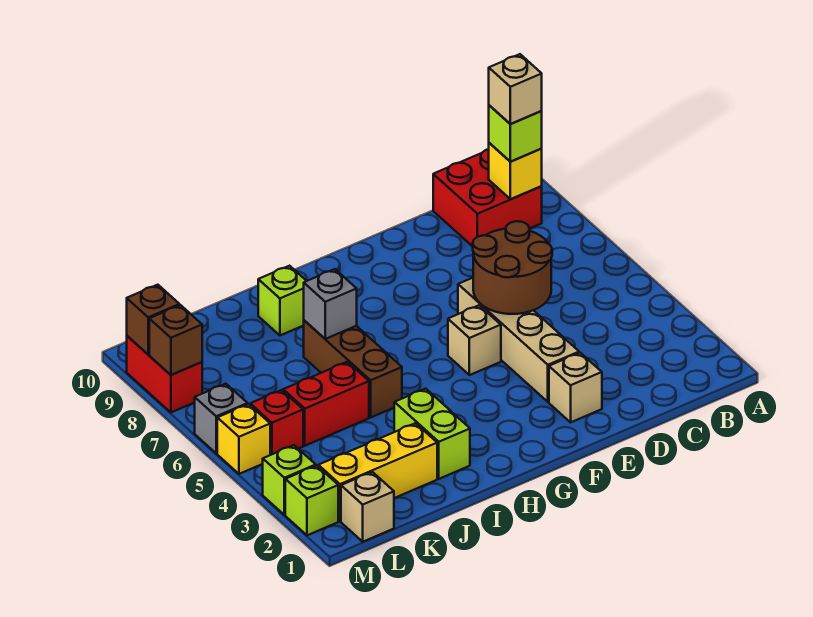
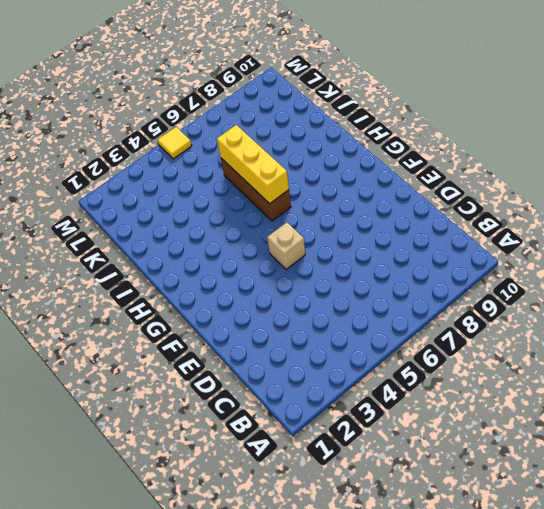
brown brick H6:J6 level 1 -> brown brick I5:I7 level 1
yellow brick H6:J6 level 2 -> yellow brick J2:L2 level 1
yellow tile M5 level 1 -> yellow brick M5 level 1
none -> red brick B9:C10 level 1
none -> tan brick E2 level 1
none -> tan brick E3:E6 level 1

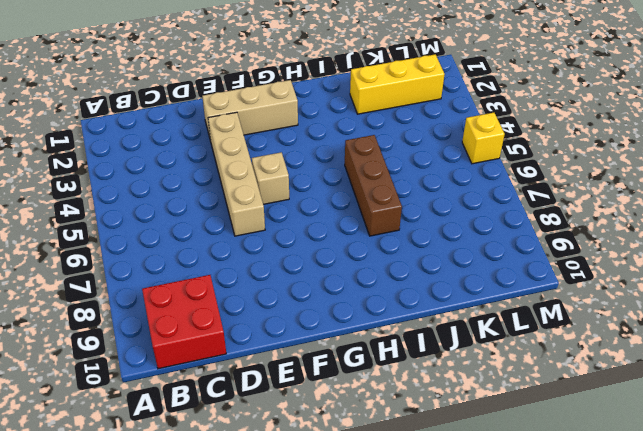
tan brick E2:G2 level 1 -> tan brick E2 level 1
none -> lime brick I2:I3 level 1
none -> lime brick I9 level 1
none -> red brick J5:K5 level 1

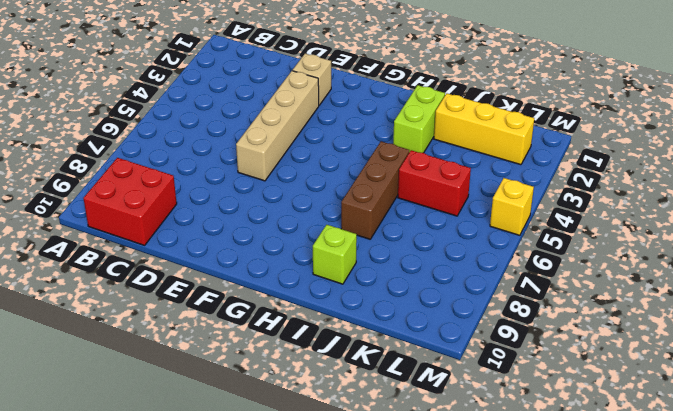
none -> tan brick F5 level 1
none -> tan brick L1 level 1
none -> red brick L5 level 1

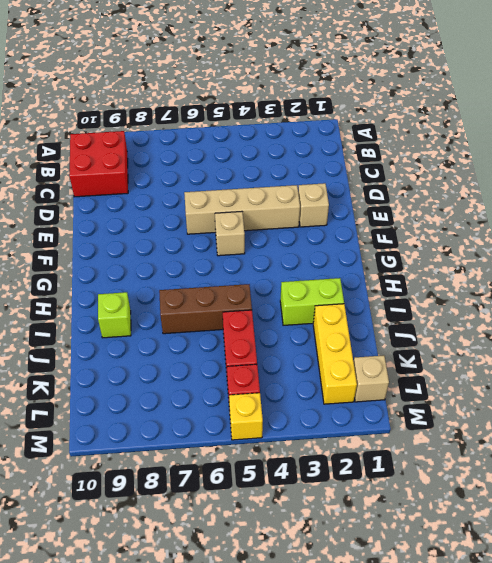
none -> lime brick M2 level 1
none -> lime brick M3 level 1
none -> grey brick M6 level 1

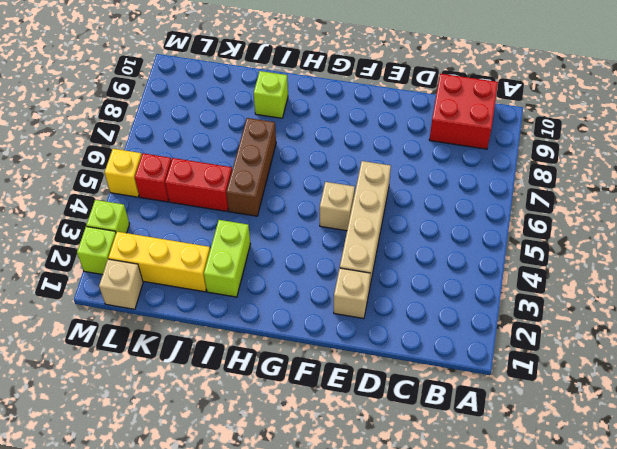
none -> grey brick M6 level 1
none -> red brick M8:M9 level 1
none -> yellow brick B9 level 2

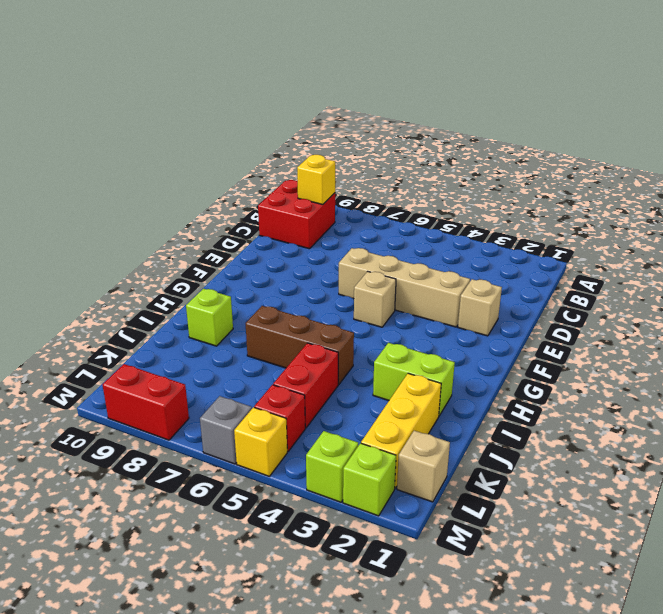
none -> brown round brick D5:E6 level 2
none -> grey brick I7 level 2
none -> brown brick M8 level 2

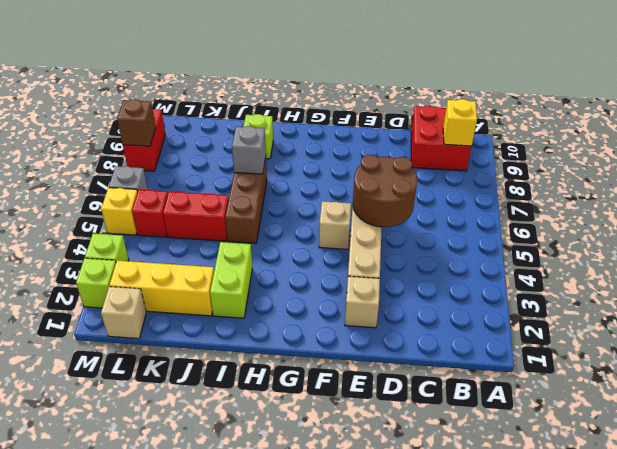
none -> brown brick M9 level 2
none -> lime brick B9 level 3
none -> tan brick B9 level 4

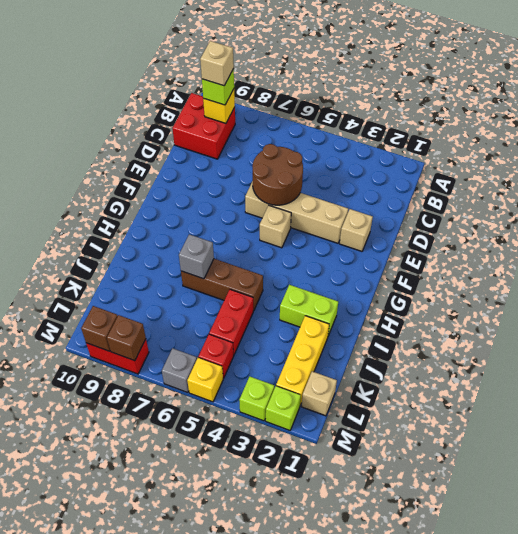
none -> lime brick I9 level 1

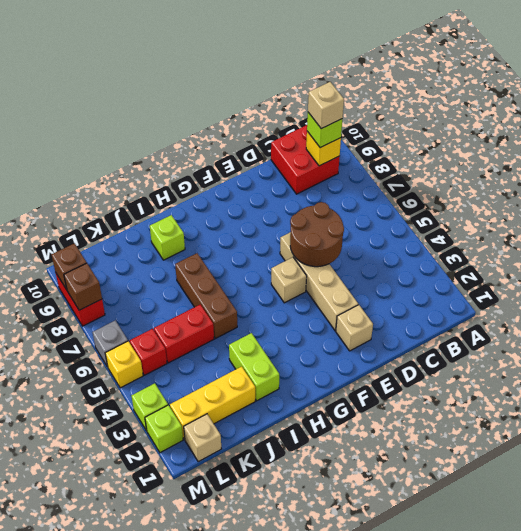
none -> grey brick I7 level 2

